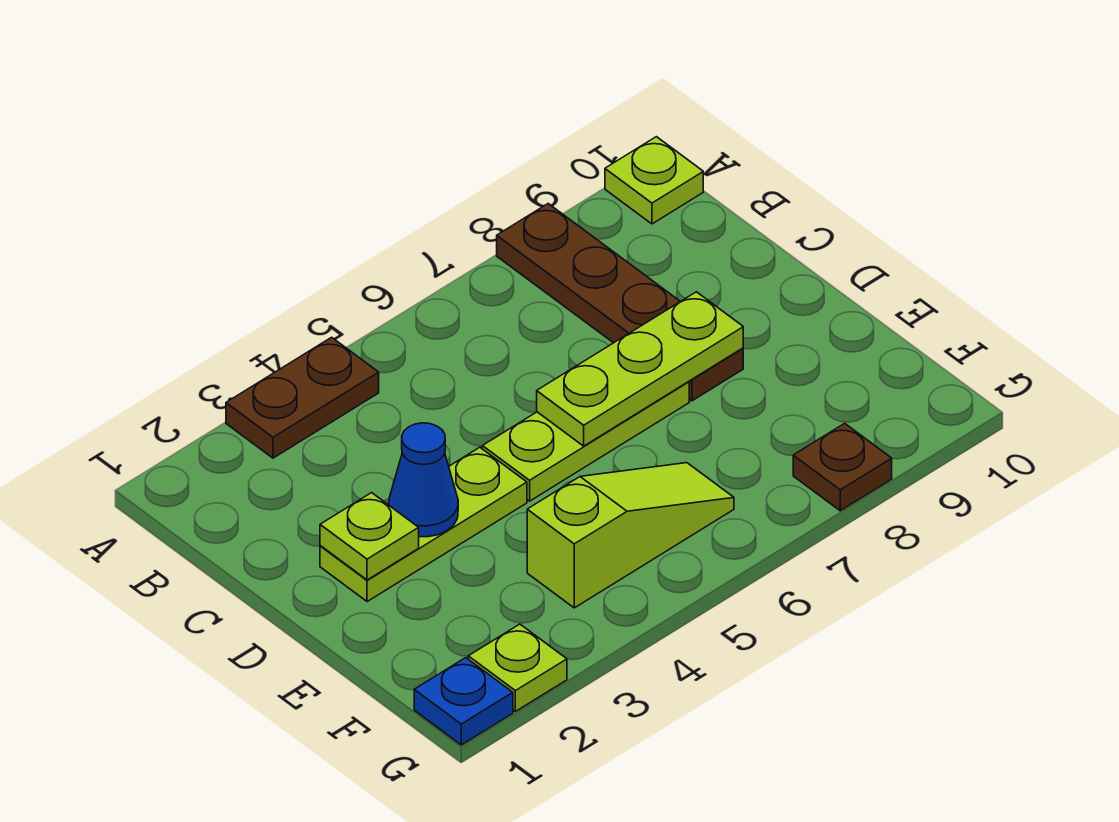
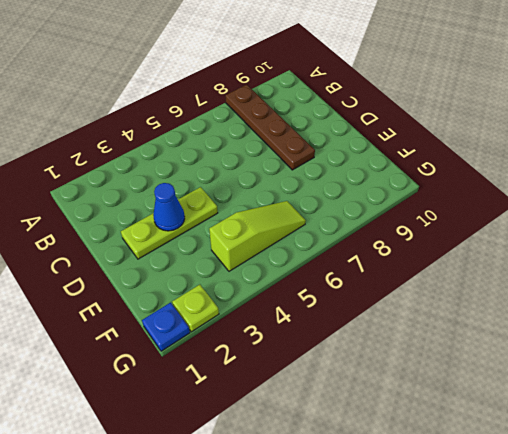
none -> brown plate A3:A4 level 1
none -> lime plate A10 level 1
none -> lime plate D5:D7 level 1

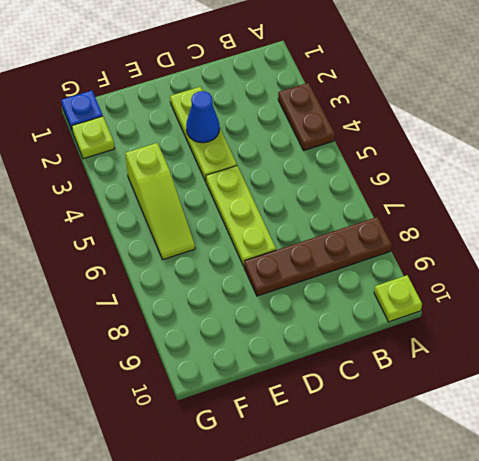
none -> brown plate G8 level 1
none -> lime plate D2 level 2
none -> lime plate D6:D8 level 2

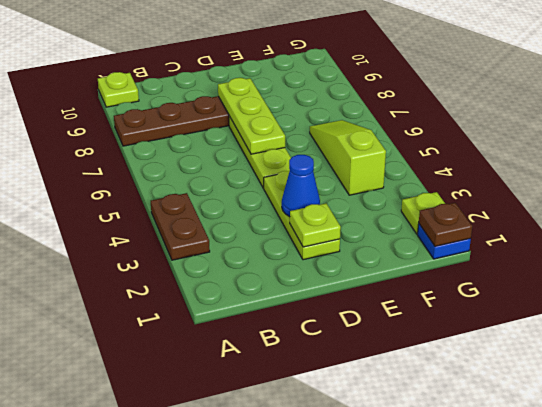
brown plate G1 level 2 -> brown plate G8 level 1

